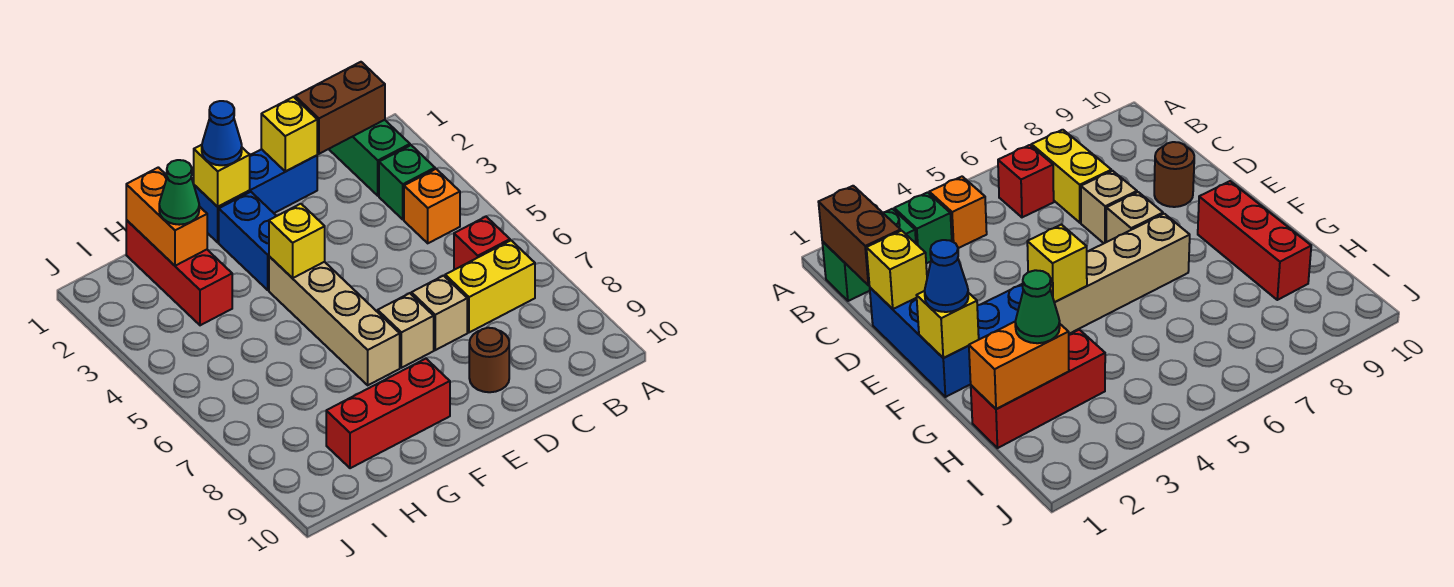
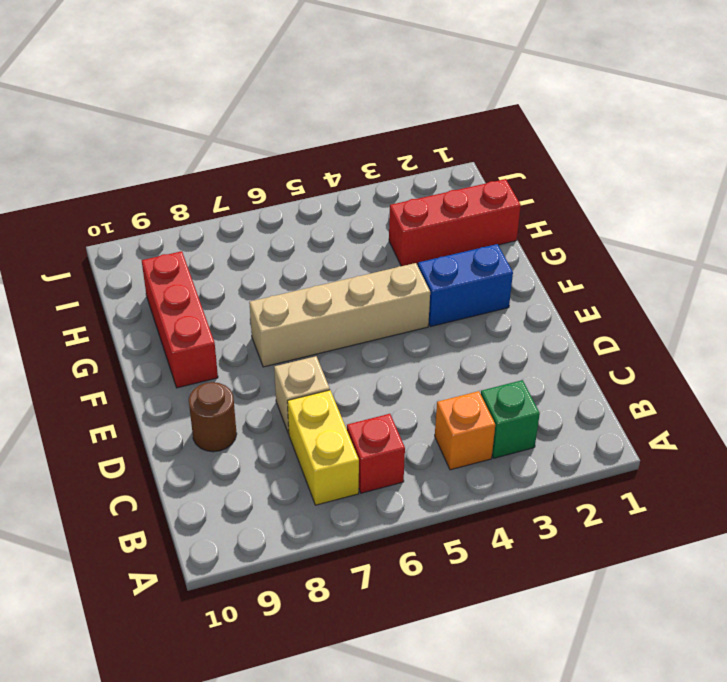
none -> green brick B1:B2 level 1
none -> blue brick D1:F1 level 1
none -> tan brick E7 level 1

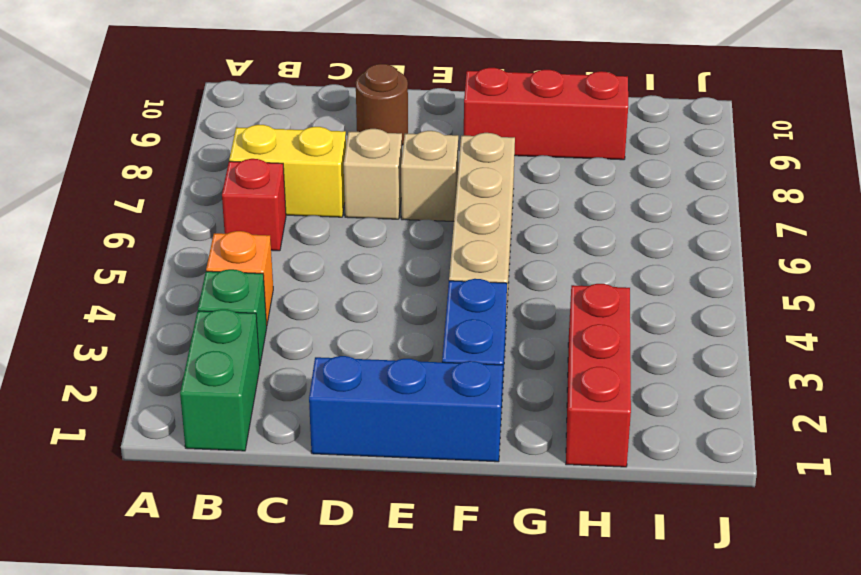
none -> brown brick B1:C1 level 2
none -> yellow brick D1 level 2
none -> yellow brick F1 level 2

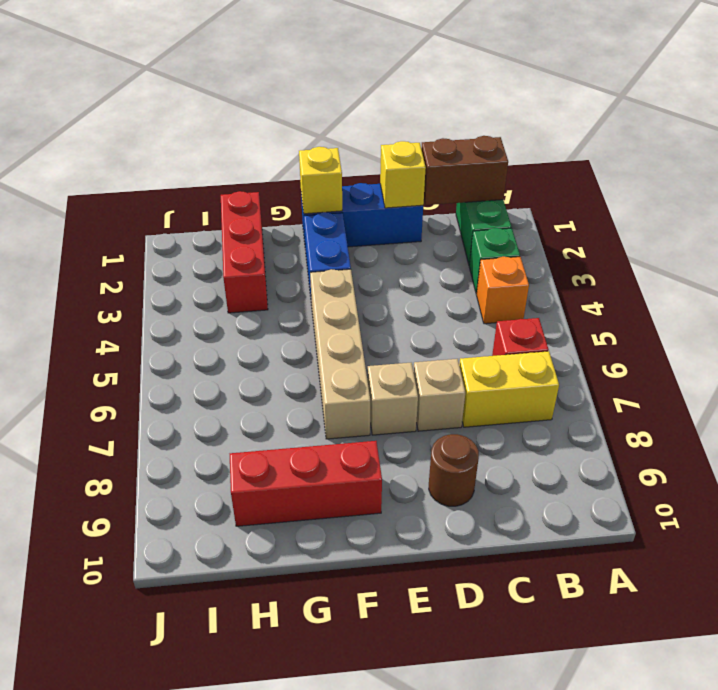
none -> yellow brick F4 level 2
none -> orange brick H1:H2 level 2
none -> blue cone F1 level 3

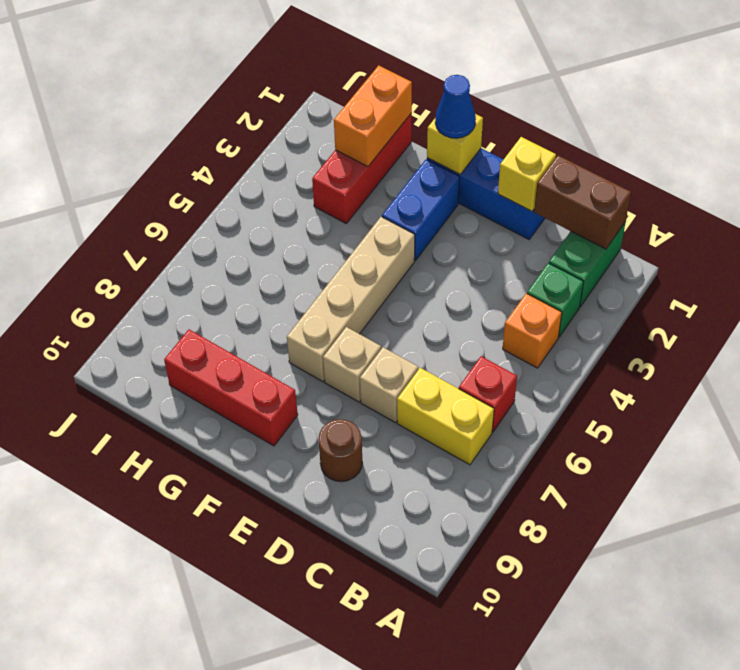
none -> yellow brick F4 level 2
none -> green cone H2 level 3

